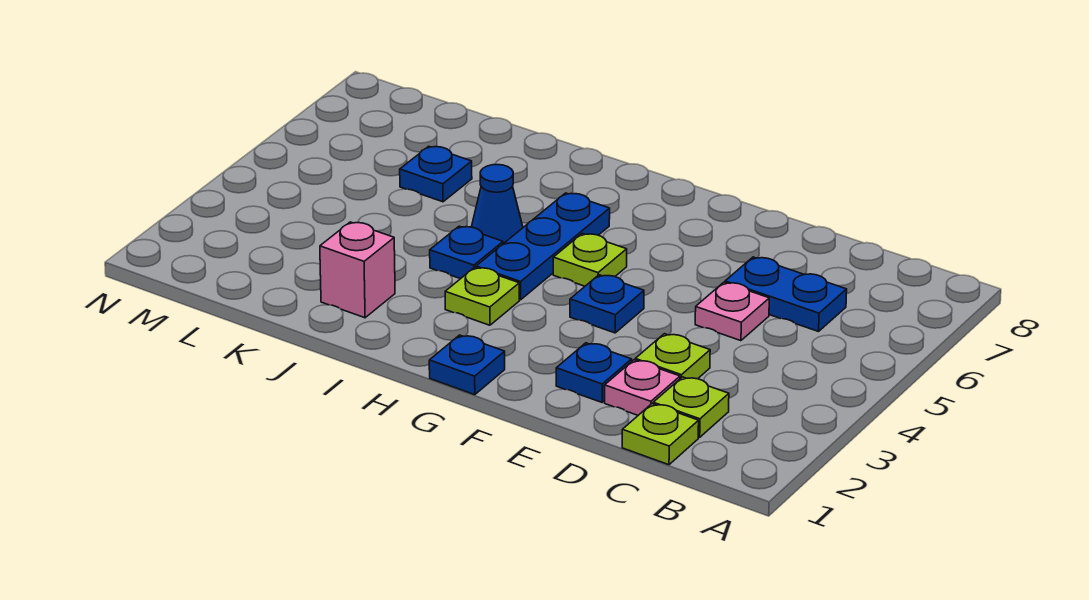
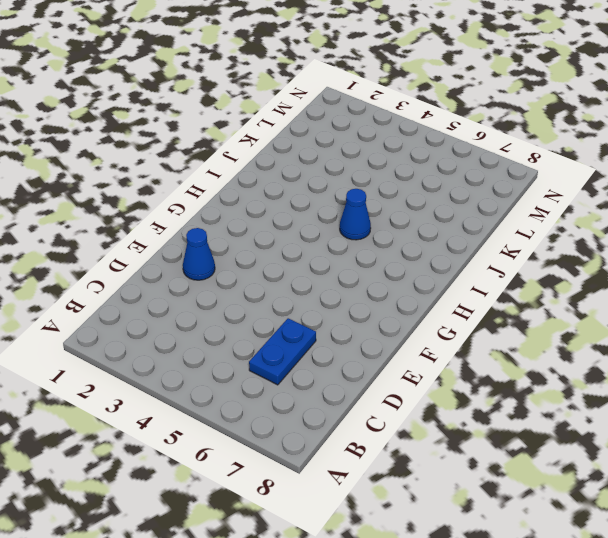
blue cone E2 level 1 -> blue plate E2 level 1
none -> lime plate C1 level 1
none -> lime plate C2 level 1
none -> pink plate D2 level 1

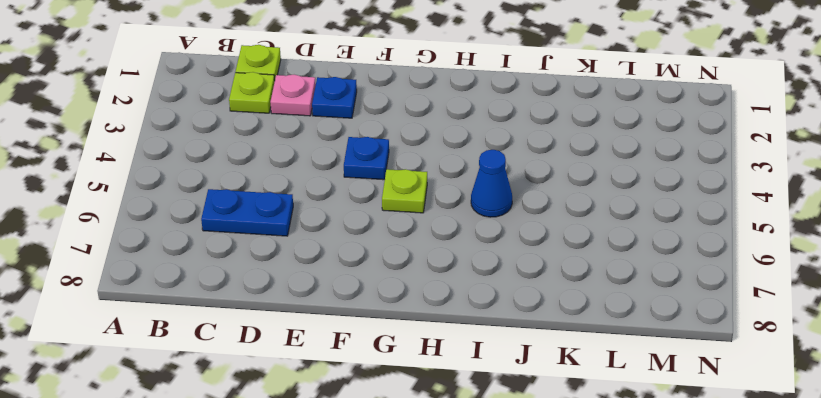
none -> lime plate D3 level 1
none -> pink plate D5 level 1
none -> blue plate G1 level 1

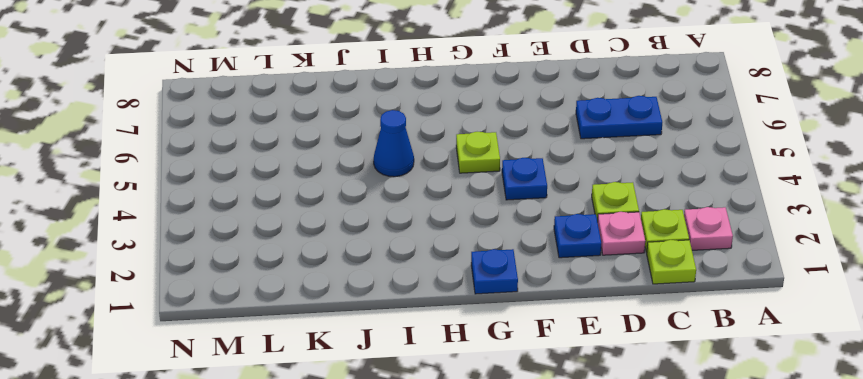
pink plate B2 level 1 -> pink plate D5 level 1
none -> lime plate H3 level 1
none -> blue plate H4:H6 level 1
none -> blue plate I4 level 1

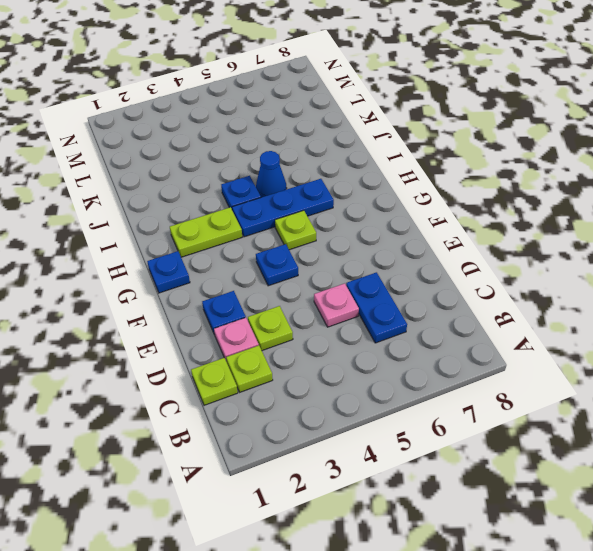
lime plate H2:H3 level 1 -> lime plate H3 level 1
none -> pink brick J2 level 1
none -> blue plate K6 level 1

